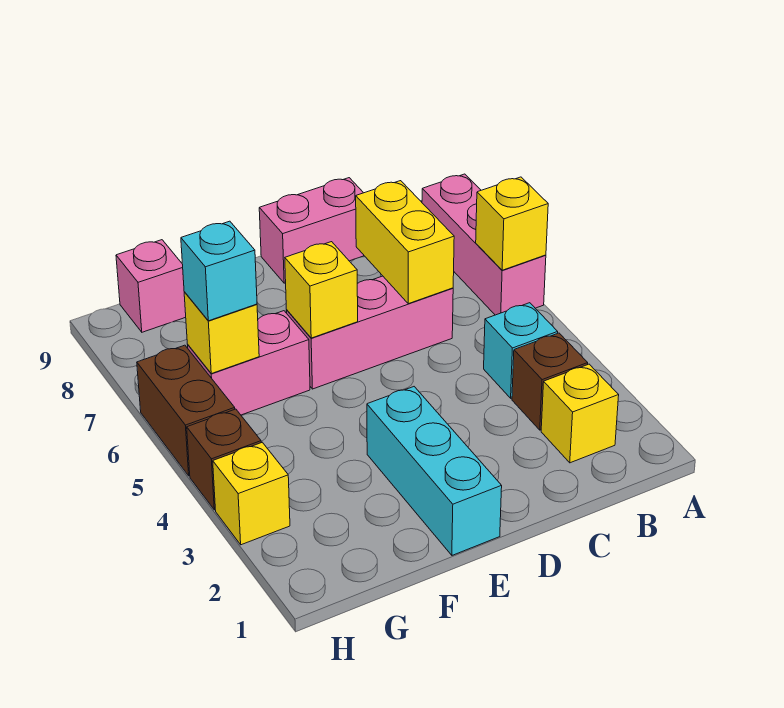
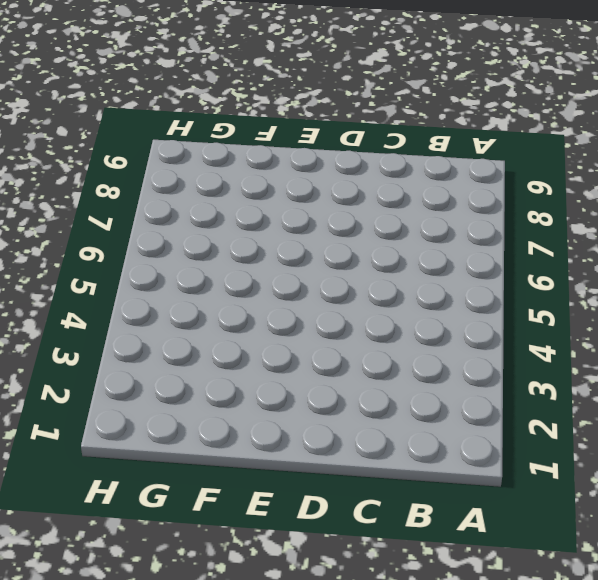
none -> pink brick A6:A8 level 1
none -> yellow brick B2 level 1
none -> brown brick B3 level 1

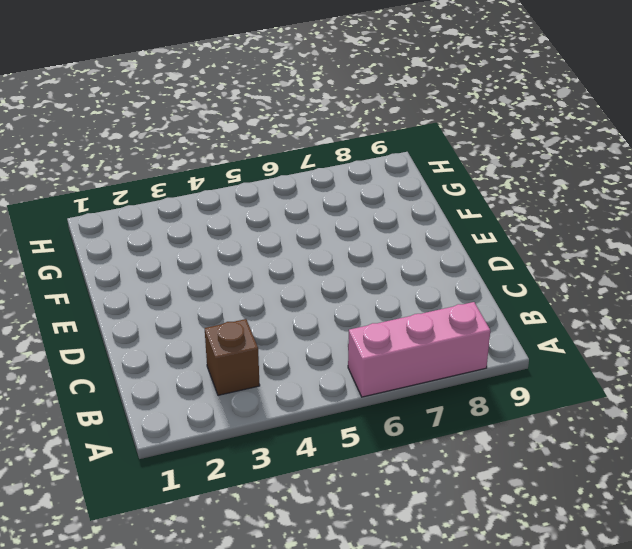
none -> yellow brick B2 level 1
none -> cyan brick B4 level 1
none -> pink brick C6:E6 level 1

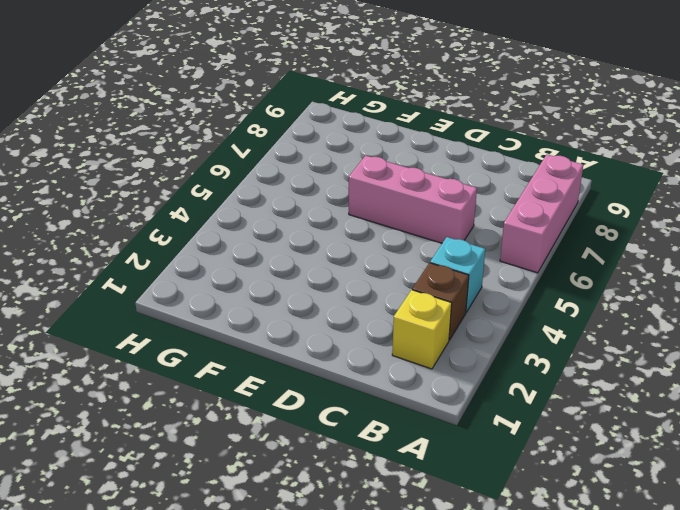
none -> pink brick C9:D9 level 1
none -> cyan brick E1:E3 level 1
none -> pink brick F6:G6 level 1

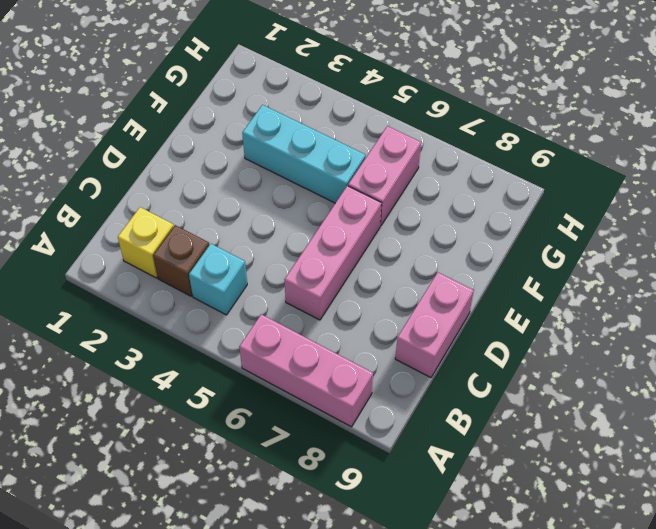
cyan brick F3:F5 level 1 -> cyan brick E1:E3 level 1
none -> pink brick G9 level 1
none -> yellow brick H3 level 1
none -> brown brick H4 level 1

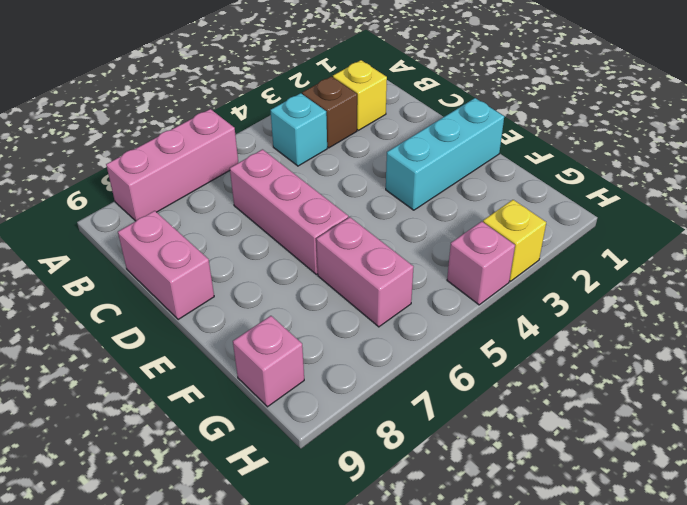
pink brick H4 level 1 -> brown brick H4 level 1
none -> brown brick H5:H6 level 1
none -> yellow brick A6 level 2
none -> yellow brick C6:C7 level 2

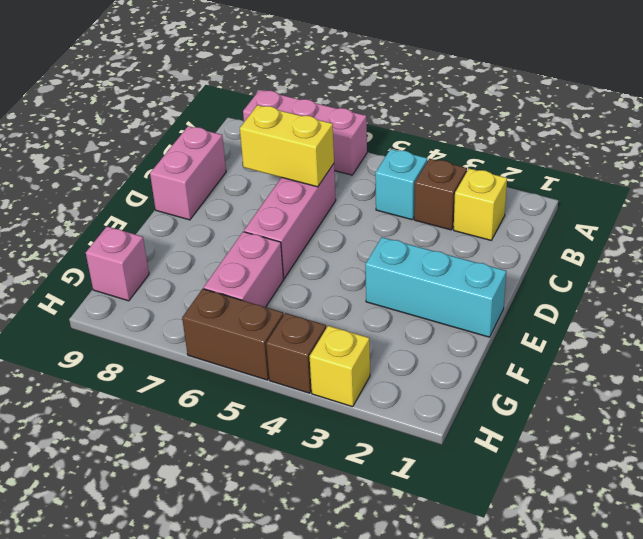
none -> yellow brick A6 level 2
none -> yellow brick E6 level 2
none -> yellow brick G6 level 2

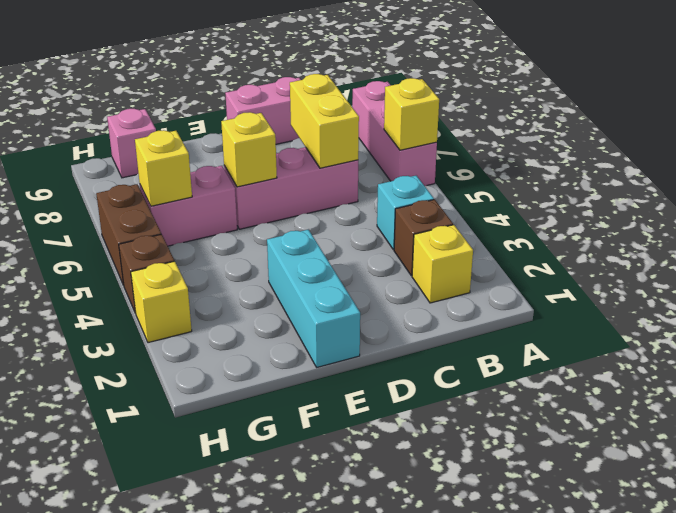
none -> cyan brick G6 level 3

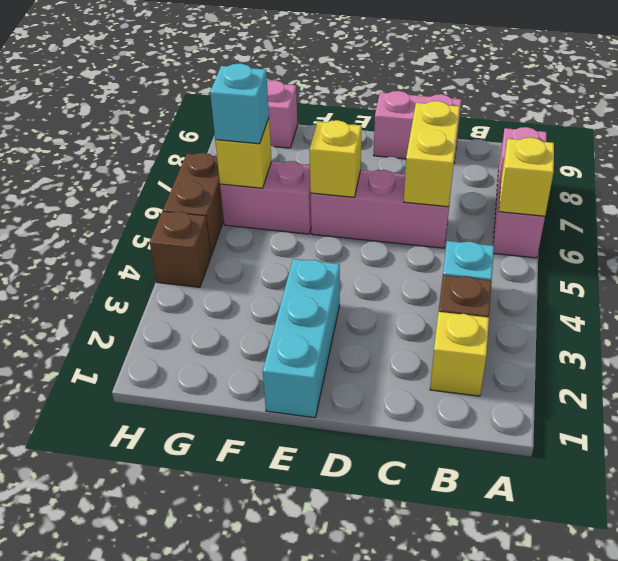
none -> yellow brick H3 level 1

